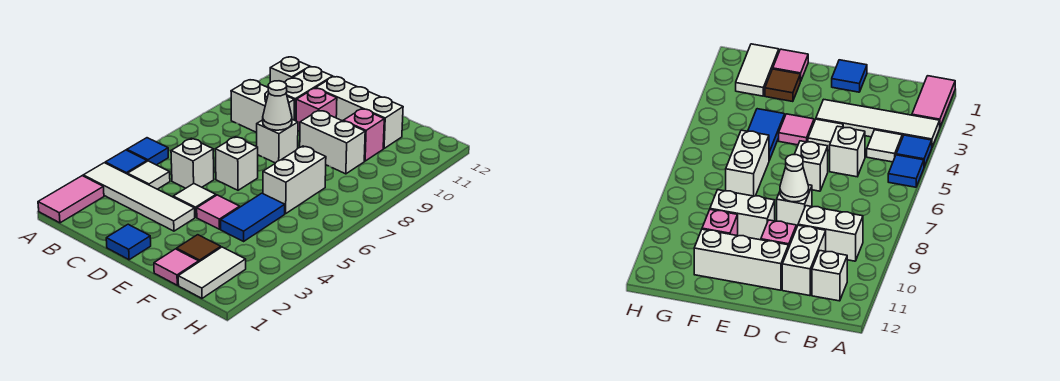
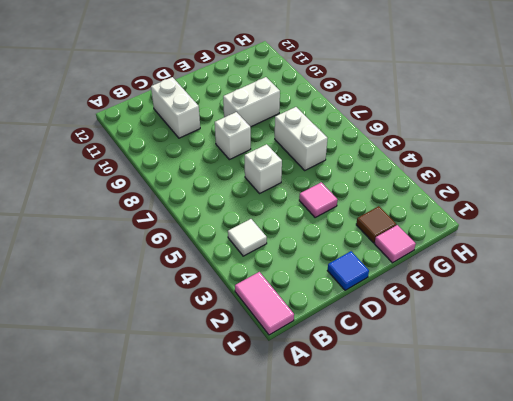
none -> white tile A3:D3 level 1
none -> blue tile A4 level 1
none -> blue tile A5 level 1

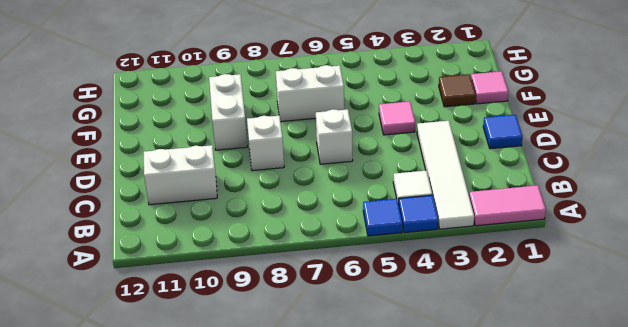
none -> white brick B9:C9 level 1
none -> white brick B11 level 1
none -> white brick C5 level 1

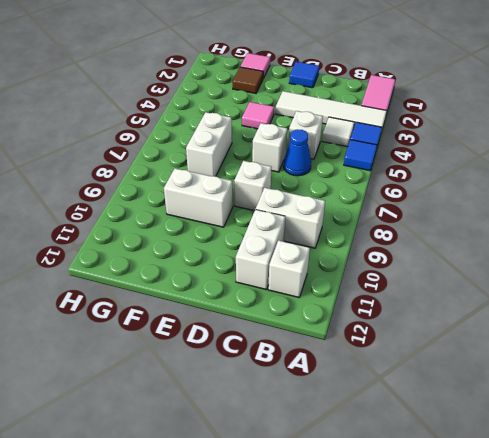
blue cone C6 level 1 -> none
none -> white tile D4 level 1
none -> pink brick D10 level 1
none -> white brick D11:F11 level 1

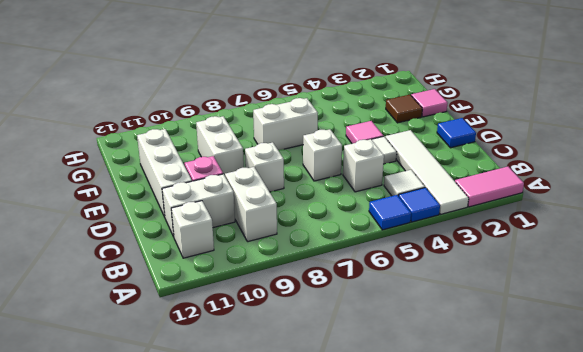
none -> blue tile F4:F5 level 1
none -> pink brick F10 level 1
none -> white tile G1:G2 level 1

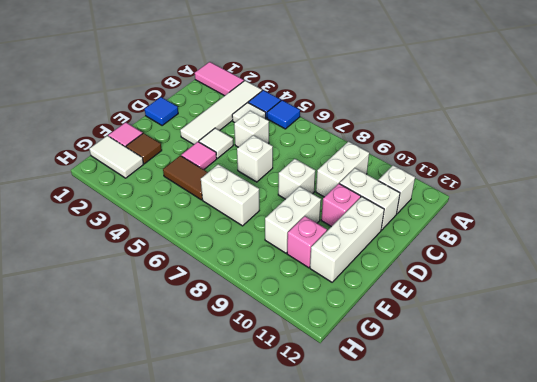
brown tile F4:F5 level 1 -> blue tile F4:F5 level 1
none -> white cone D8 level 2

